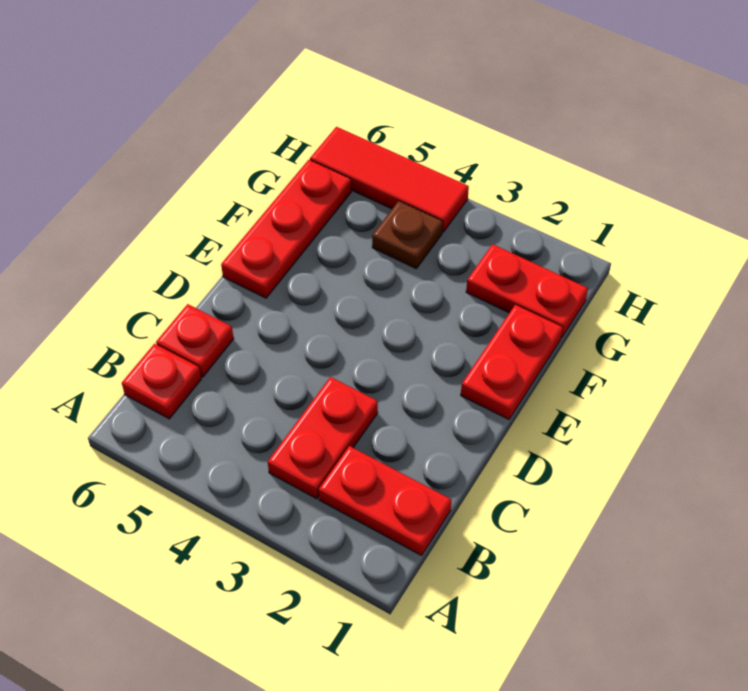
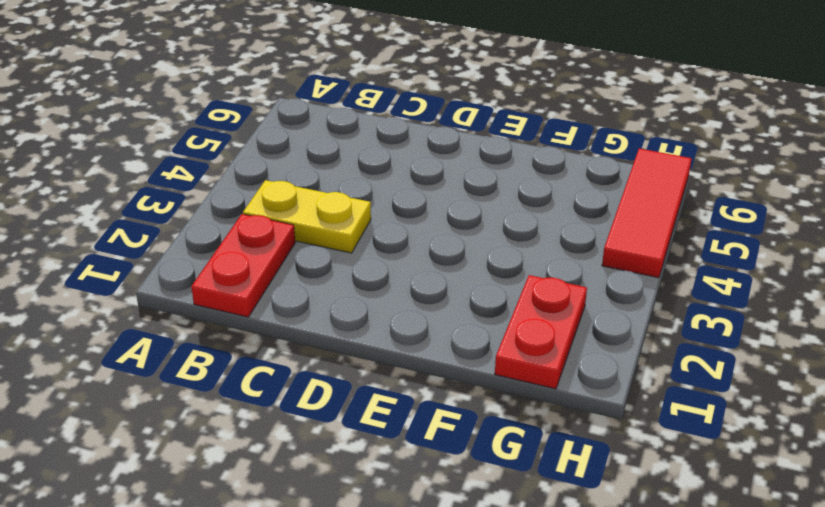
yellow plate B3:C3 level 1 -> red plate B3:C3 level 1
none -> red plate B6 level 1
none -> red plate C6 level 1

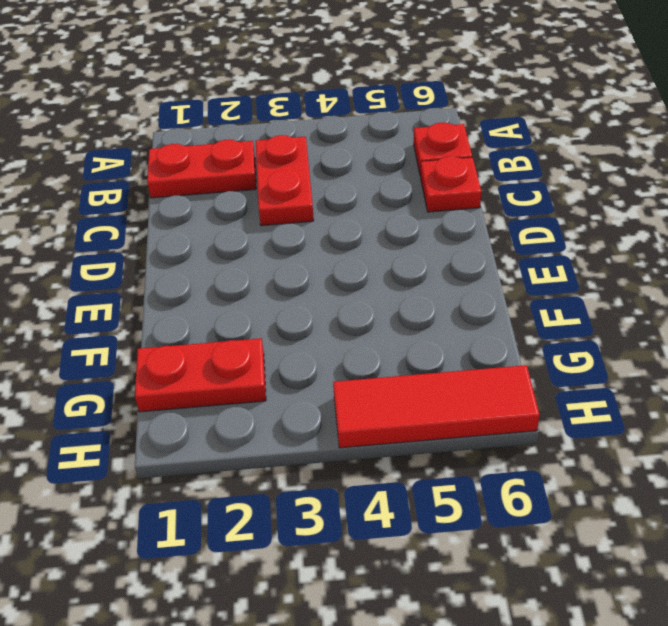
none -> red plate E1:F1 level 1
none -> red plate E6:G6 level 1

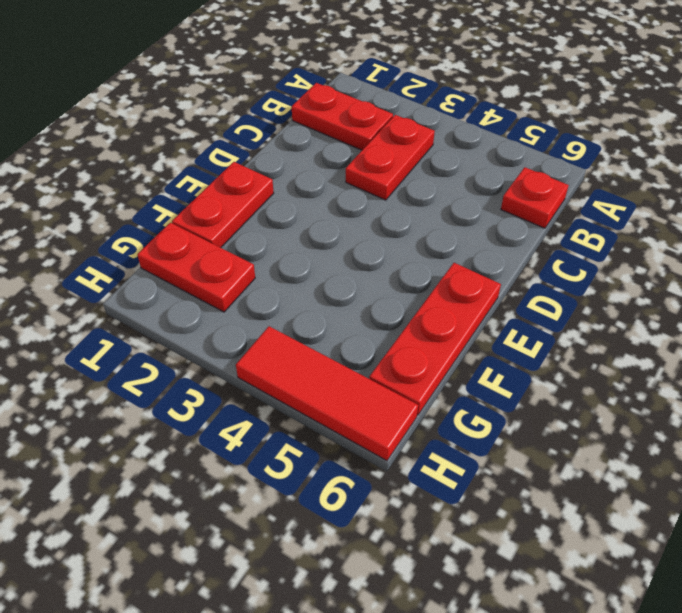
none -> red plate C6 level 1
none -> brown plate G4 level 1

